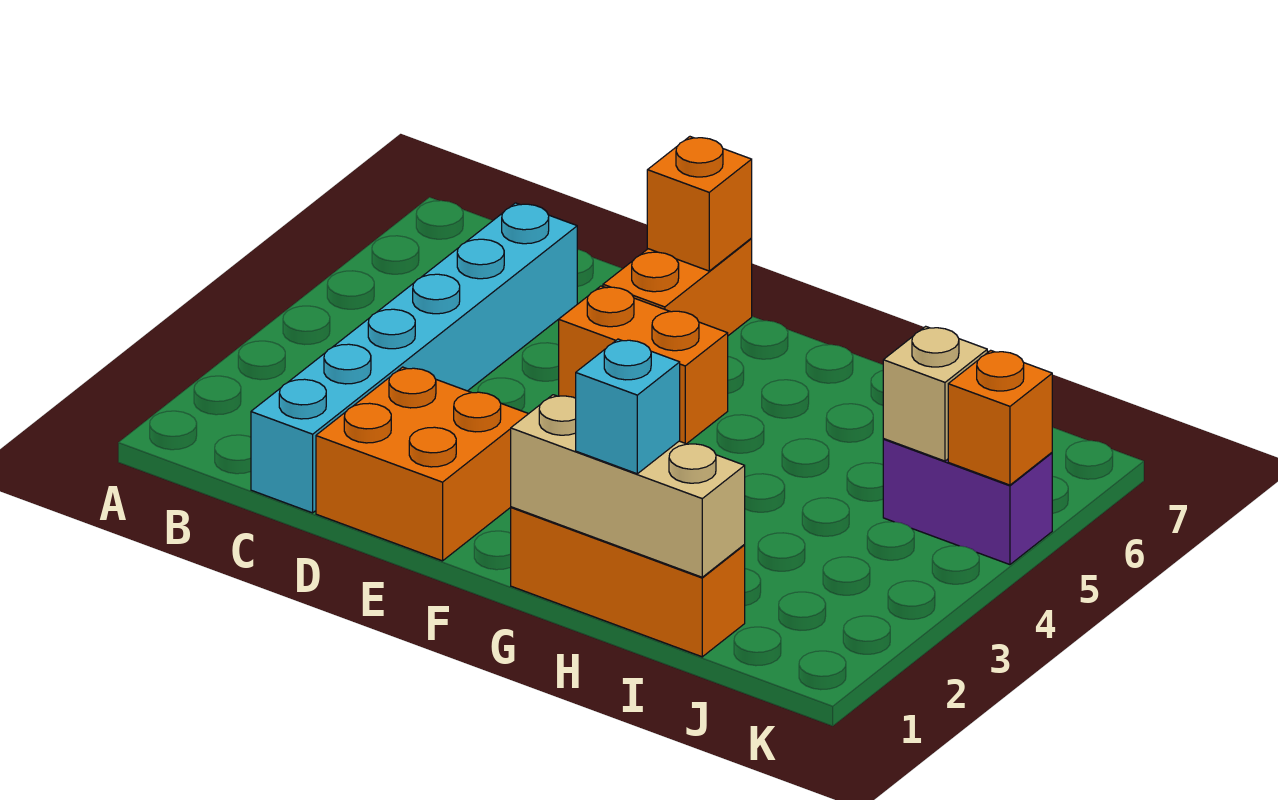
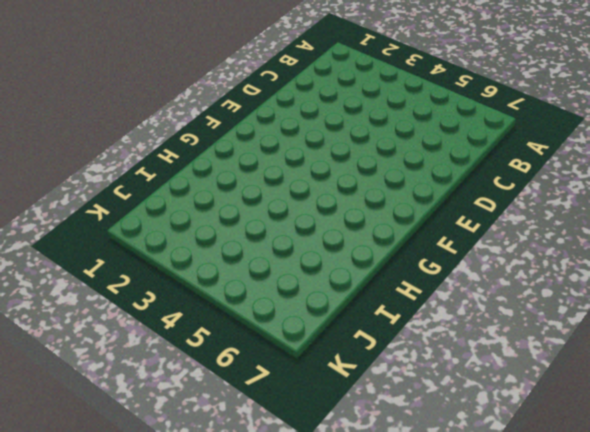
none -> cyan brick C1:C6 level 1
none -> orange brick D1:E2 level 1

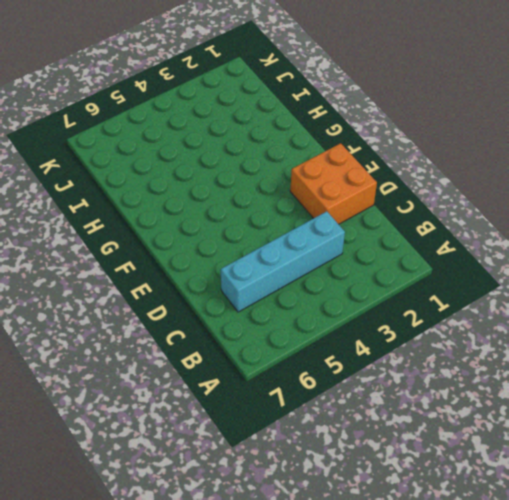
cyan brick C3:C6 level 1 -> cyan brick C1:C6 level 1
none -> orange brick E5:F5 level 1
none -> orange brick E6:E7 level 1

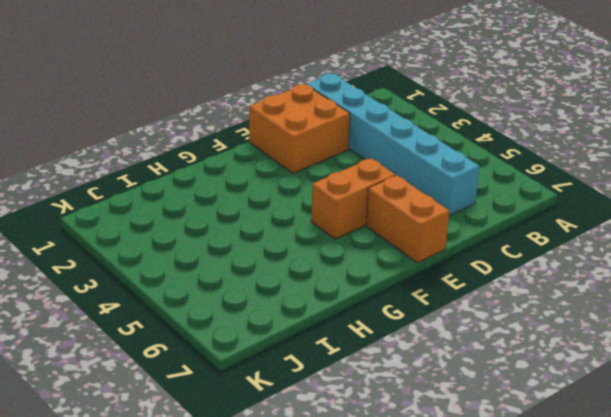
none -> orange brick G1:I1 level 1
none -> purple brick J5:K5 level 1

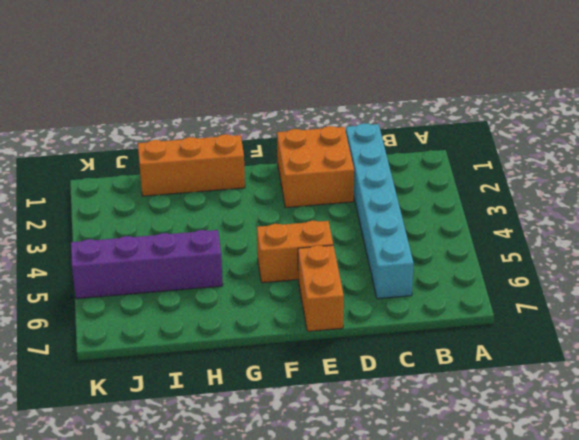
purple brick H5:K5 level 1 -> purple brick J5:K5 level 1
none -> orange brick E7 level 2
none -> tan brick G1:I1 level 2

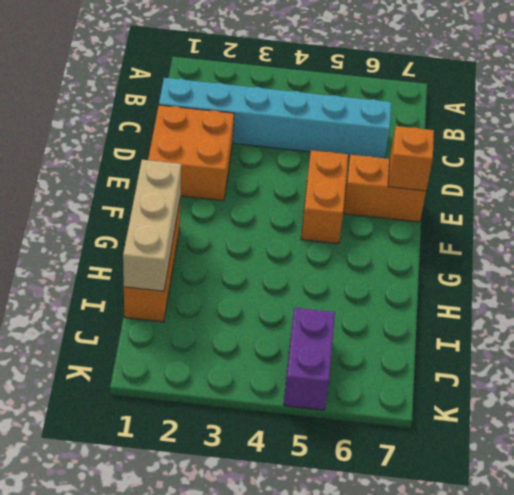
none -> tan brick J5 level 2
none -> orange brick K5 level 2

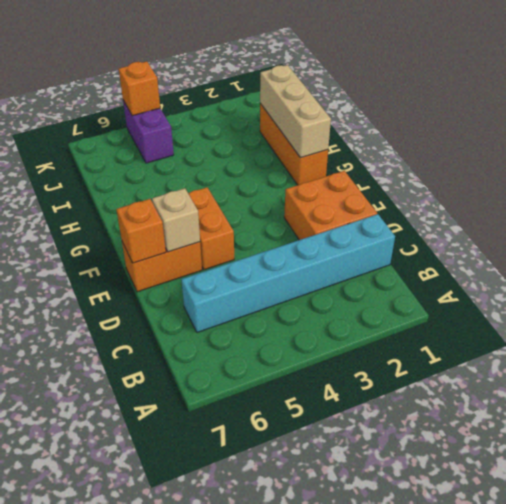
tan brick E6 level 2 -> tan brick J5 level 2
none -> cyan brick H1 level 3

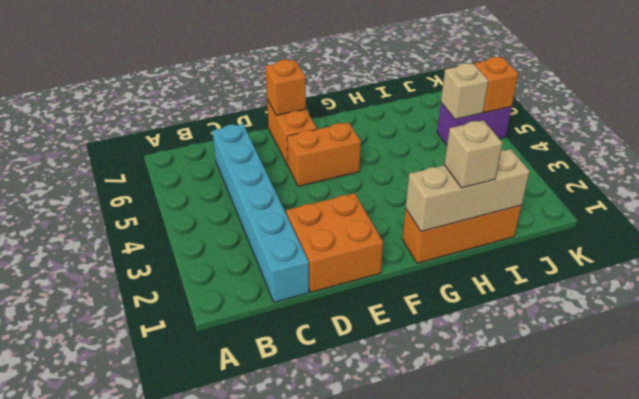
tan brick H1 level 3 -> cyan brick H1 level 3

